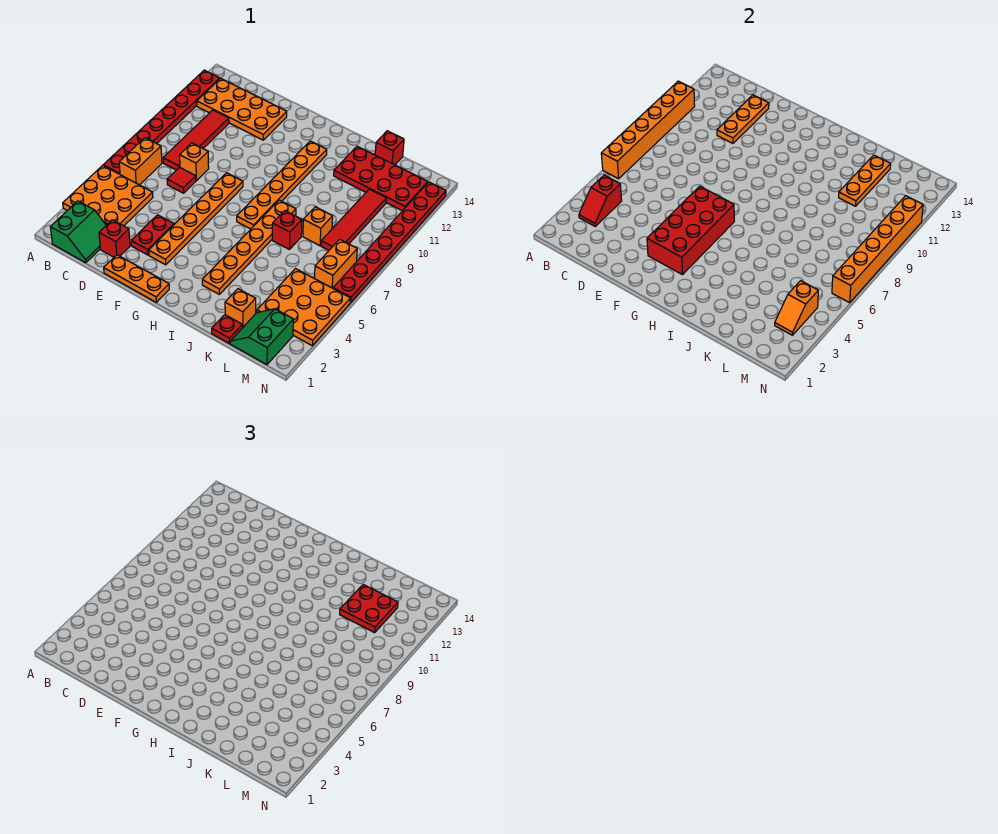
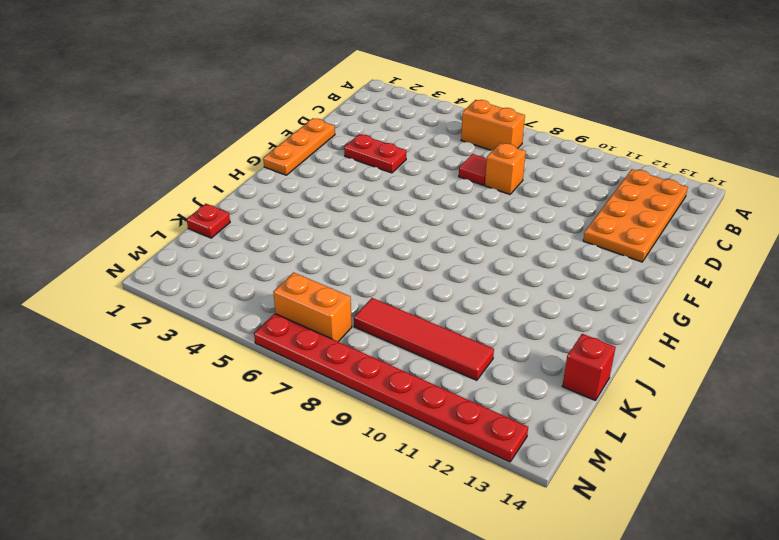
none -> orange plate A3:C5 level 1
none -> red plate A6:A13 level 1
none -> green slope B1:C2 level 1 top B
none -> red tile C8:C11 level 1

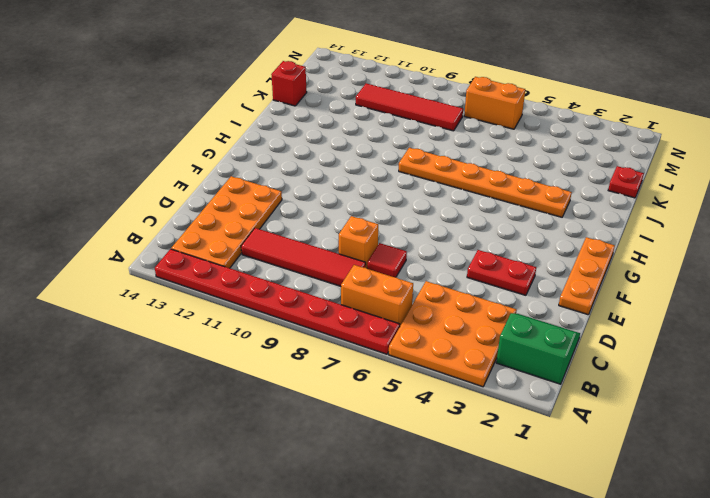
none -> red brick D2 level 1
none -> orange plate F3:F8 level 1
none -> orange plate H7:H12 level 1
none -> red brick J7 level 1

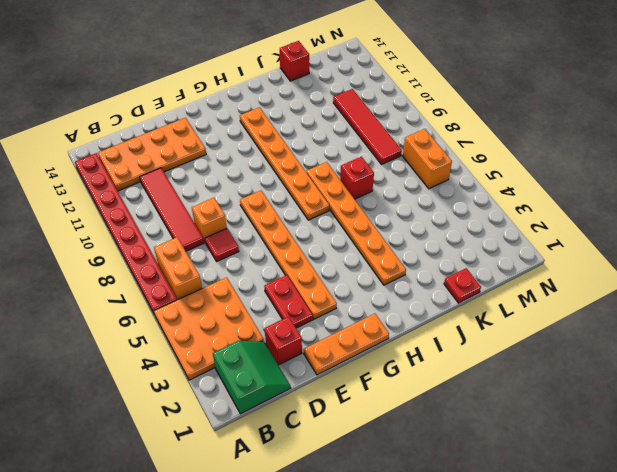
none -> red plate J12:M13 level 1
none -> orange brick K2 level 1
none -> orange brick K8 level 1
none -> green slope L1:M2 level 1 top M

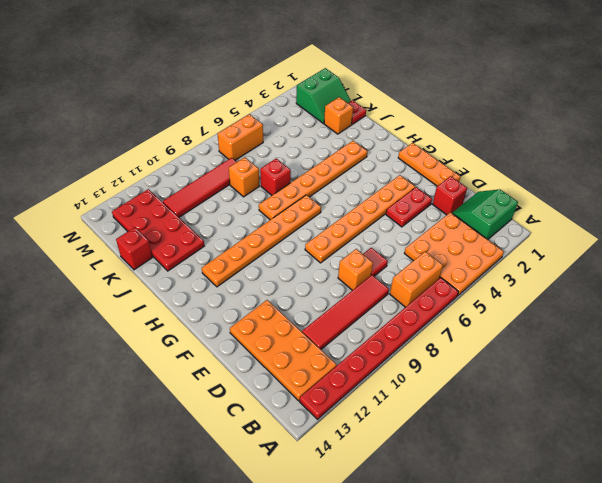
none -> orange plate L3:N5 level 1
none -> red plate N6:N13 level 1
none -> orange brick A6:A11 level 2
none -> red slope B3:B4 level 2 top 4

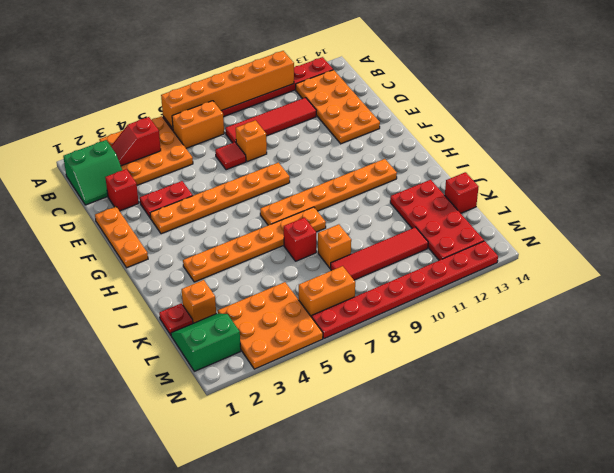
none -> orange plate D11:D13 level 2
none -> red brick F3:G6 level 2
none -> orange plate K11:K13 level 2
none -> orange slope M3:M4 level 2 top 4

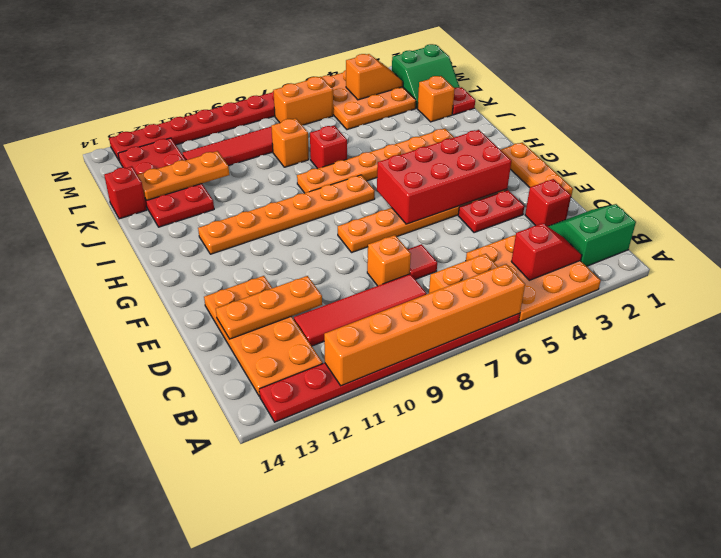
none -> orange brick N6:N11 level 2
none -> red plate K11:L12 level 3

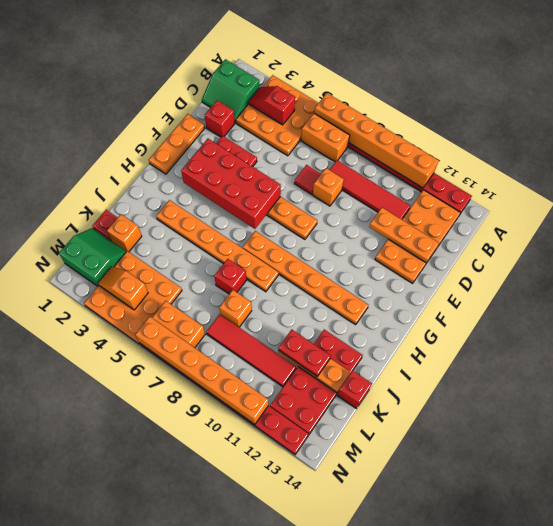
red plate K11:K12 level 3 -> red plate K11:L12 level 3

